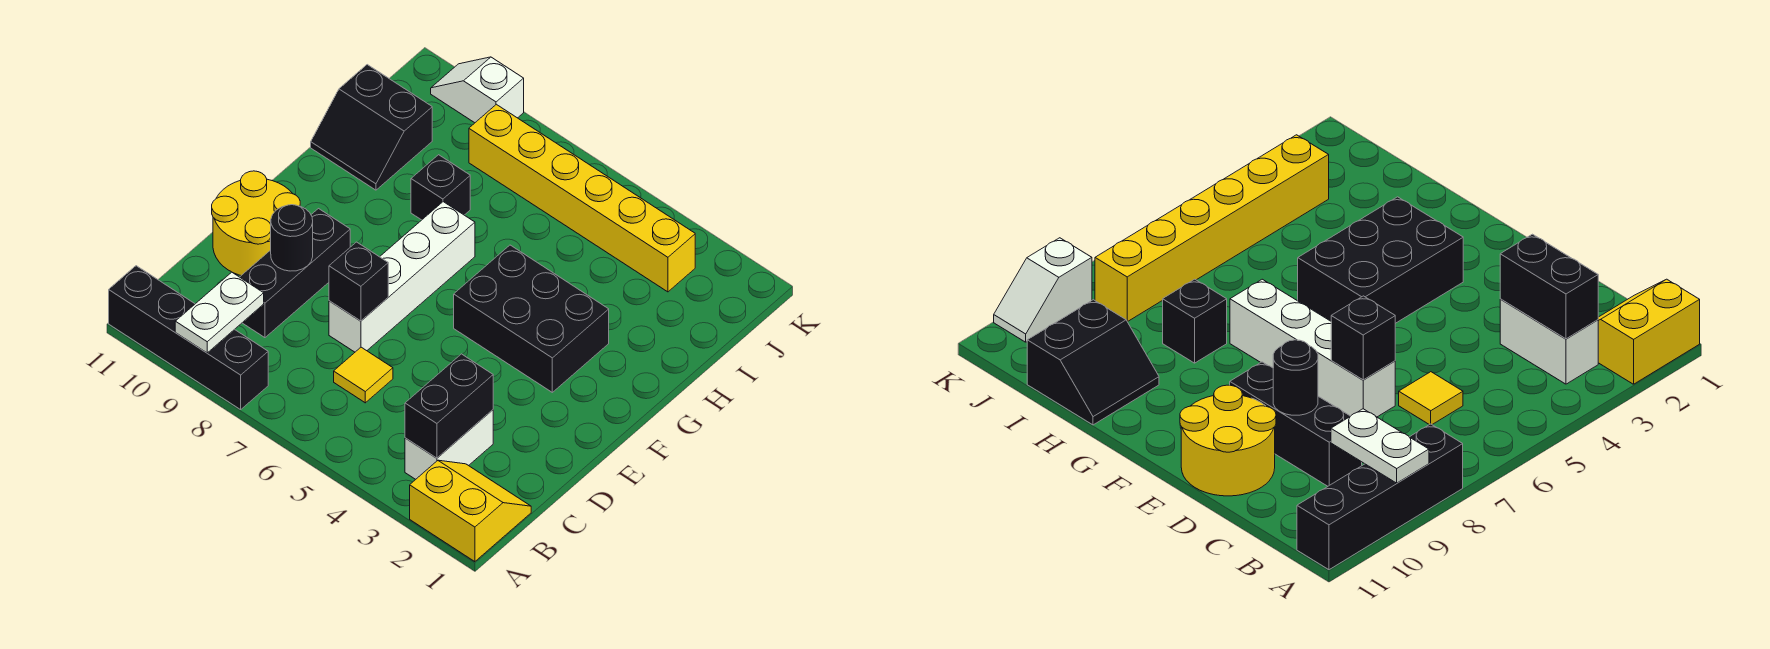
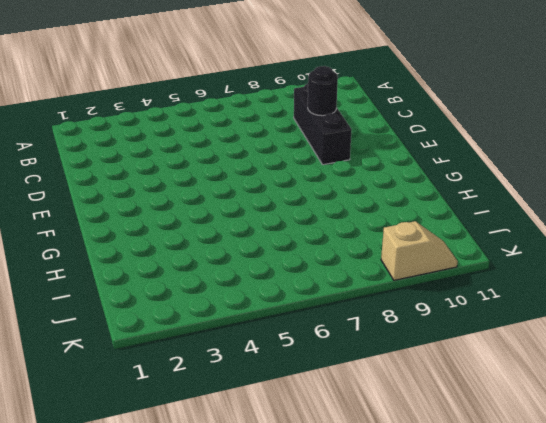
tan slope K9:K10 level 1 top 9 -> white slope K9:K10 level 1 top 9
none -> yellow slope A1:B2 level 1 top A
none -> black brick A8:A11 level 1
none -> white brick B3:C3 level 1

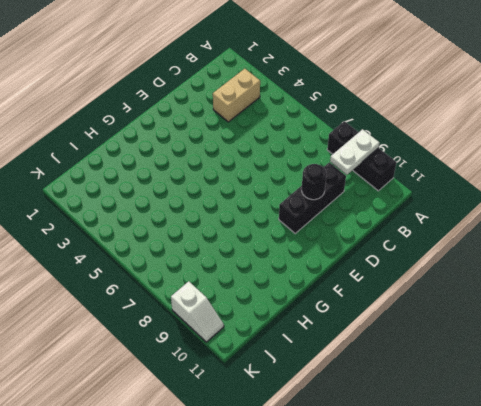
black brick A8:A10 level 1 -> black brick A8:A11 level 1
tan brick B3:C3 level 1 -> white brick B3:C3 level 1
none -> yellow slope A1:B2 level 1 top A
none -> yellow tile C6 level 1
none -> white brick D7:G7 level 1

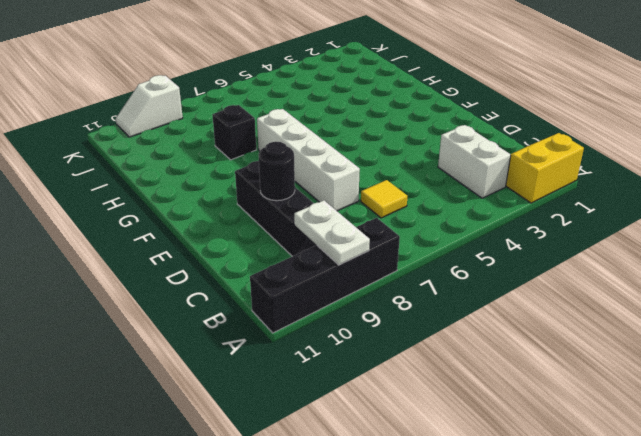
none -> yellow round brick D10:E11 level 1
none -> black brick F3:G5 level 1
none -> black slope H10:I11 level 1 top I

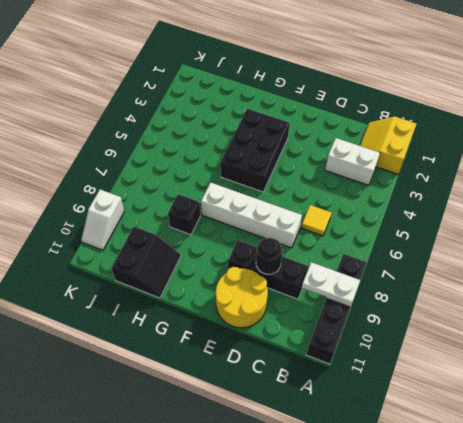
none -> yellow brick J3:J8 level 1
none -> black brick B3:C3 level 2
none -> black brick D7 level 2

